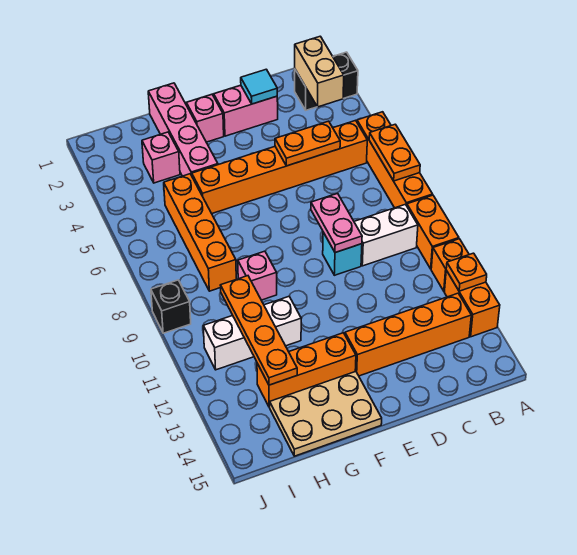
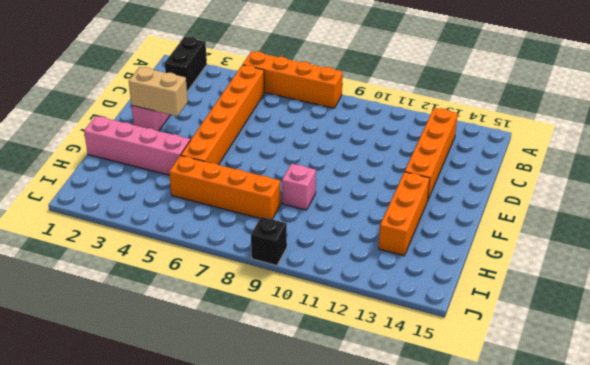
tan brick E2:E3 level 2 -> tan brick B2:B3 level 2
none -> orange brick A9:A10 level 1
none -> orange brick A11 level 1
none -> orange brick A12:A13 level 1

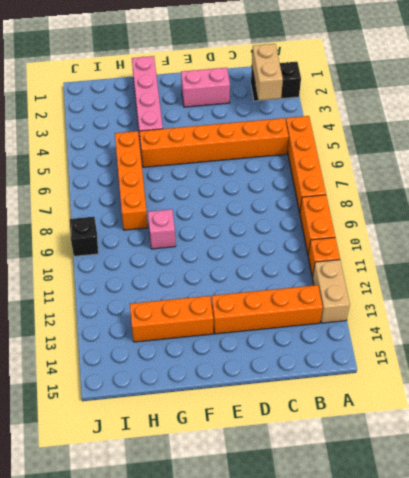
tan brick A12:A13 level 1 -> orange brick A12:A13 level 1
none -> white brick B9:C9 level 1
none -> cyan brick D9 level 1
none -> pink brick F2 level 1

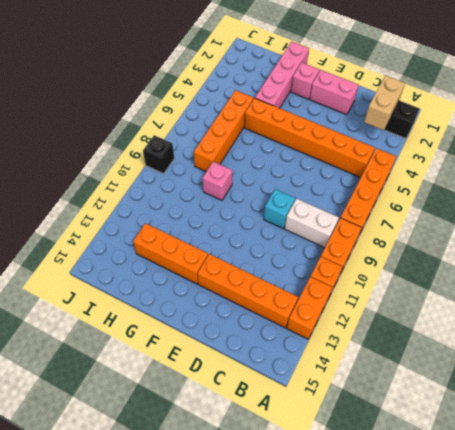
none -> tan plate F14:H15 level 1
none -> white brick G11:I11 level 1
none -> pink brick H3 level 1

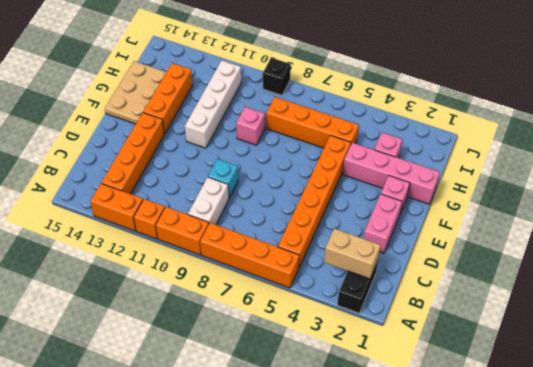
white brick F11:I11 level 1 -> white brick G11:I11 level 1
none -> orange plate A6:A7 level 2
none -> orange plate A12 level 2
none -> orange plate C5:D5 level 2

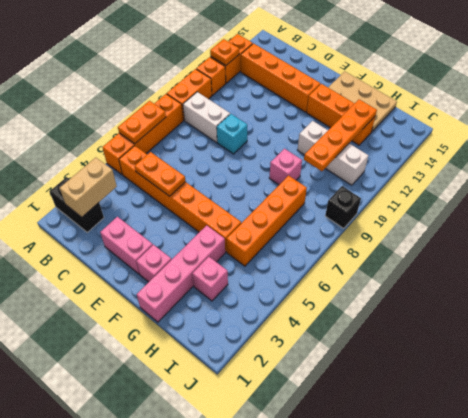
none -> cyan tile D2 level 2
none -> pink plate D8:D9 level 2

